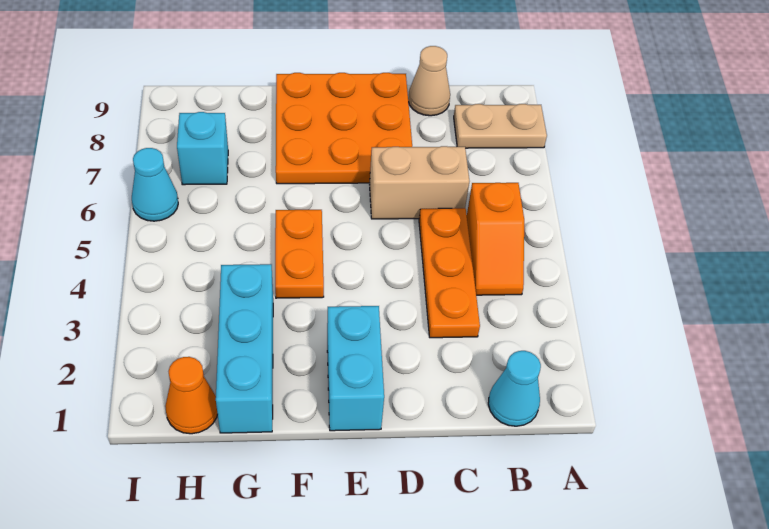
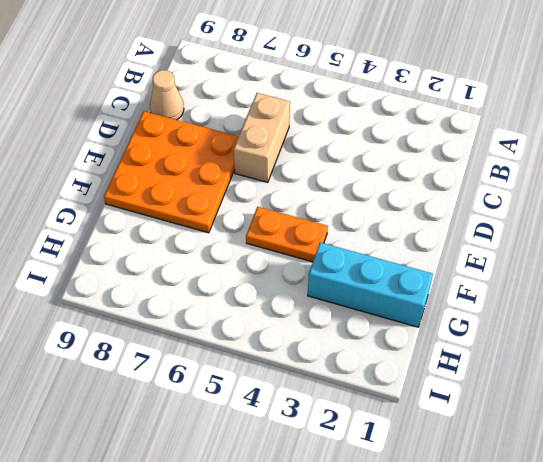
none -> tan plate A8:B8 level 1
none -> cyan cone B1 level 1
none -> orange slope B4:B5 level 1 top 5

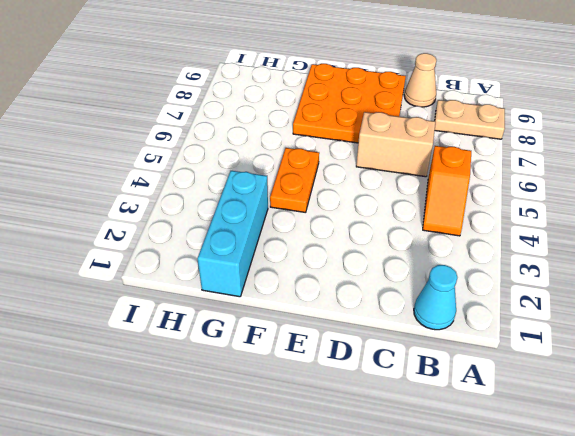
none -> orange plate C3:C5 level 1
none -> cyan brick E1:E2 level 1
none -> orange cone H1 level 1

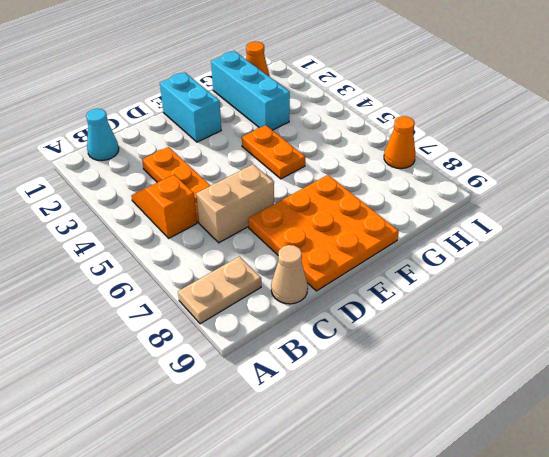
orange cone I7 level 1 -> none
none -> cyan brick H7 level 1
none -> cyan cone I6 level 1

